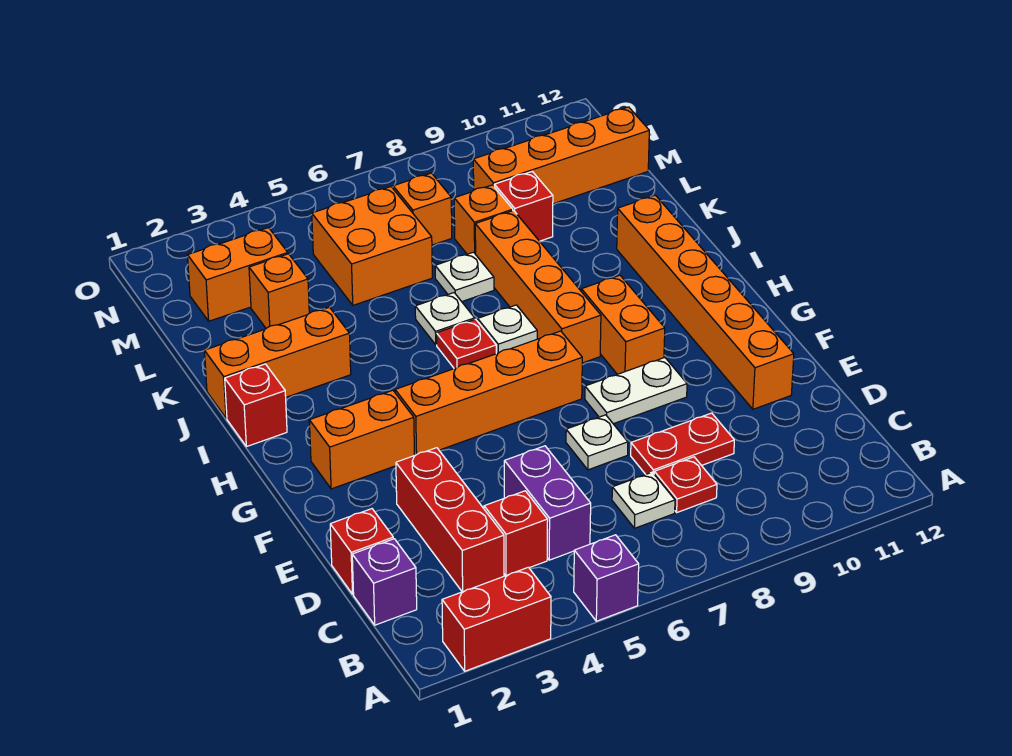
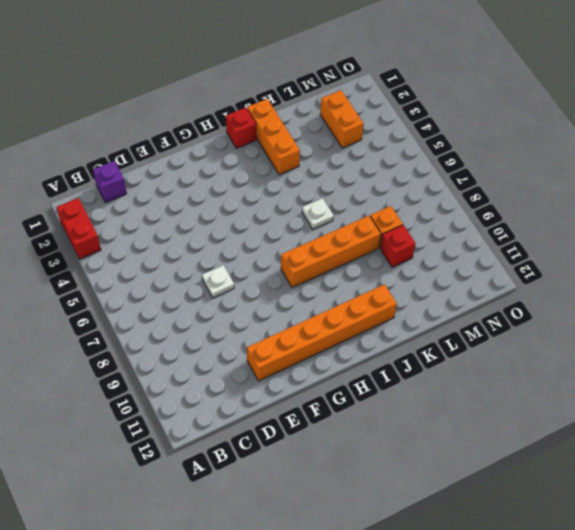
none -> purple brick A5 level 1
none -> red brick C3:E3 level 1
none -> red brick C4 level 1
none -> purple brick C5:D5 level 1

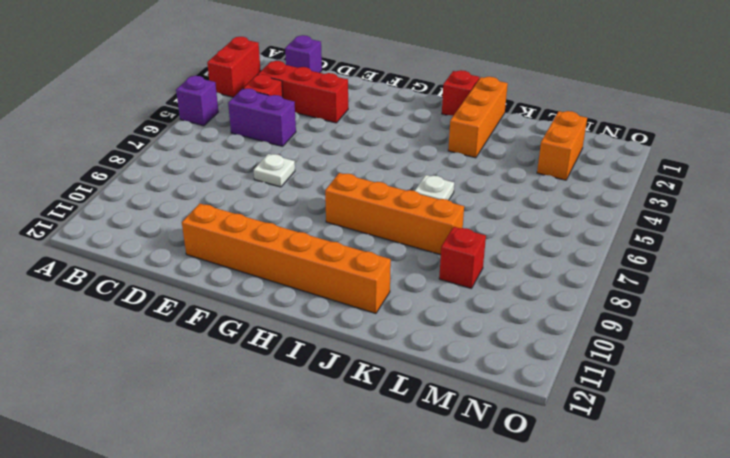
none -> white plate C7 level 1
none -> red plate C8 level 1
none -> red brick D1 level 1
none -> red plate D8:D9 level 1

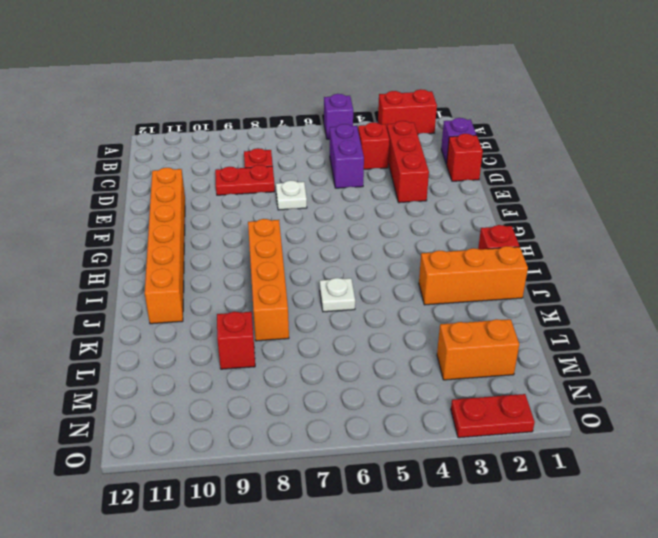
red plate O2:O3 level 1 -> none
none -> white plate C7 level 1
none -> white plate F8:F9 level 1
none -> orange brick G2:G3 level 1
none -> orange brick G4:G7 level 1

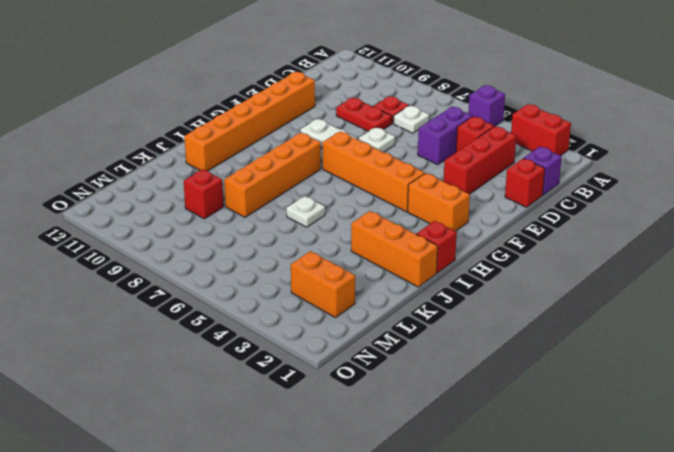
none -> orange brick G9:H9 level 1
none -> red plate I6 level 1
none -> white plate I7 level 1
none -> white plate K7 level 1

